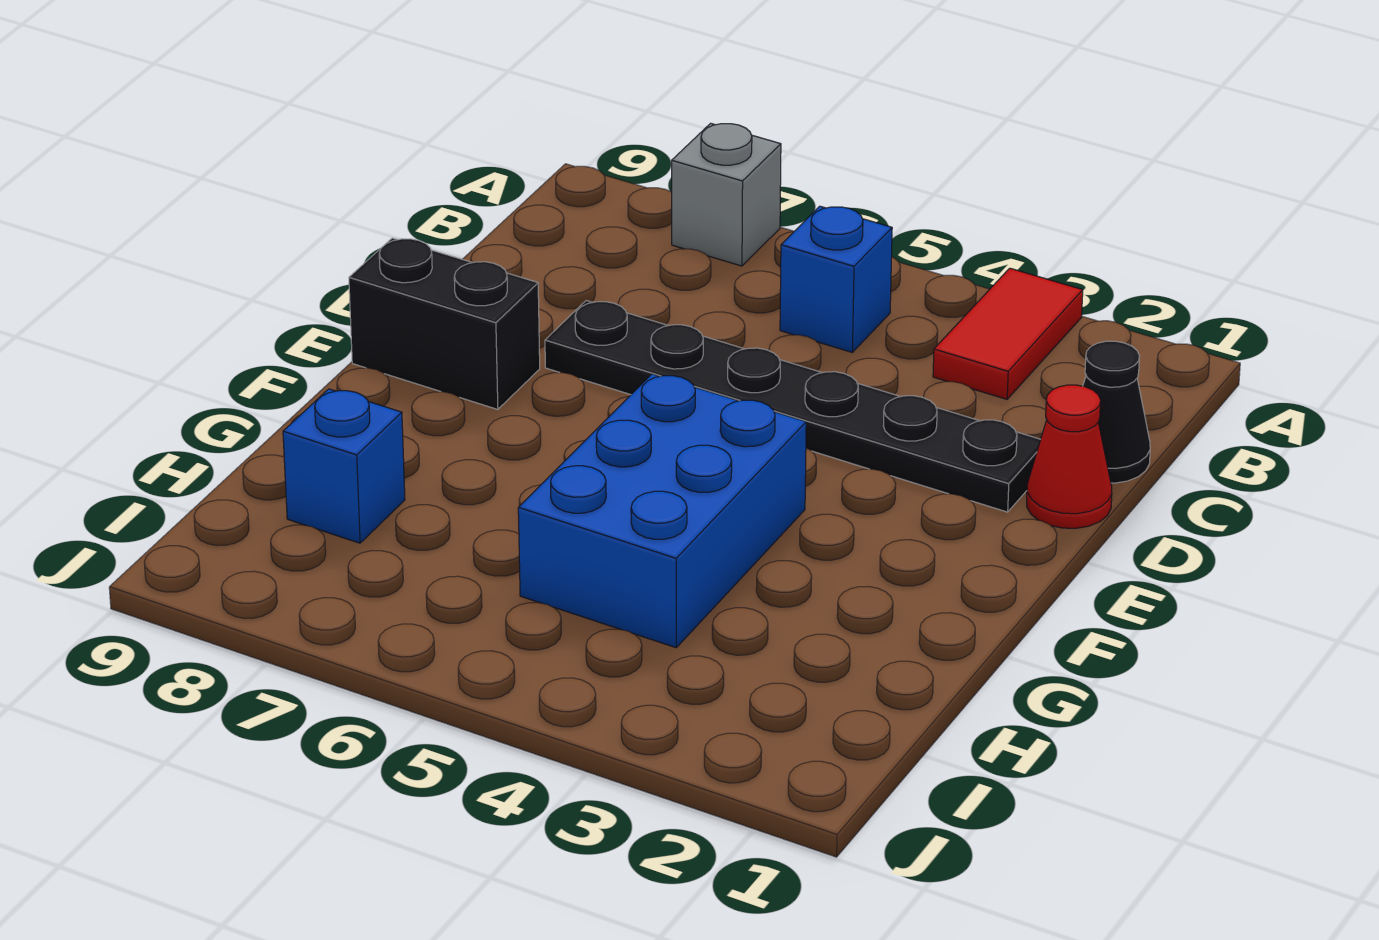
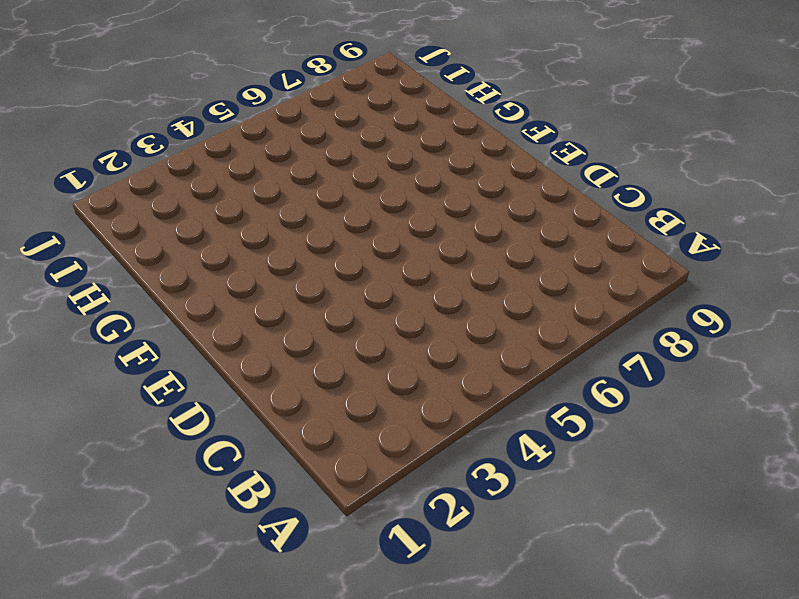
none -> red tile A3:B3 level 1
none -> grey brick A7 level 1

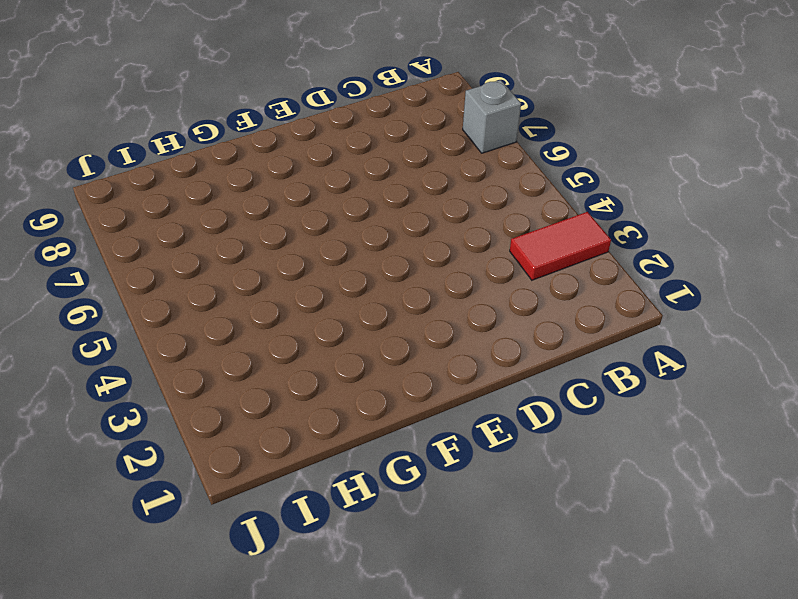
none -> blue brick B5 level 1
none -> black cone C1 level 1

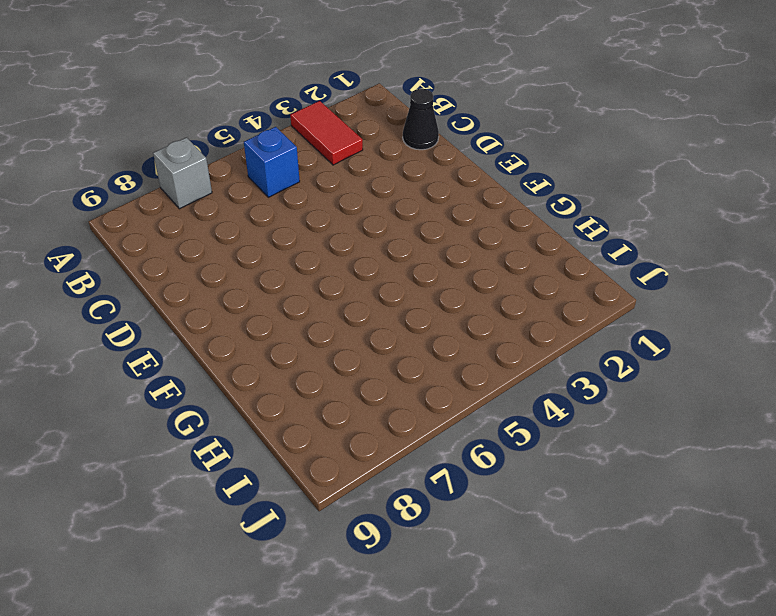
none -> red cone D1 level 1
none -> black plate D2:D7 level 1

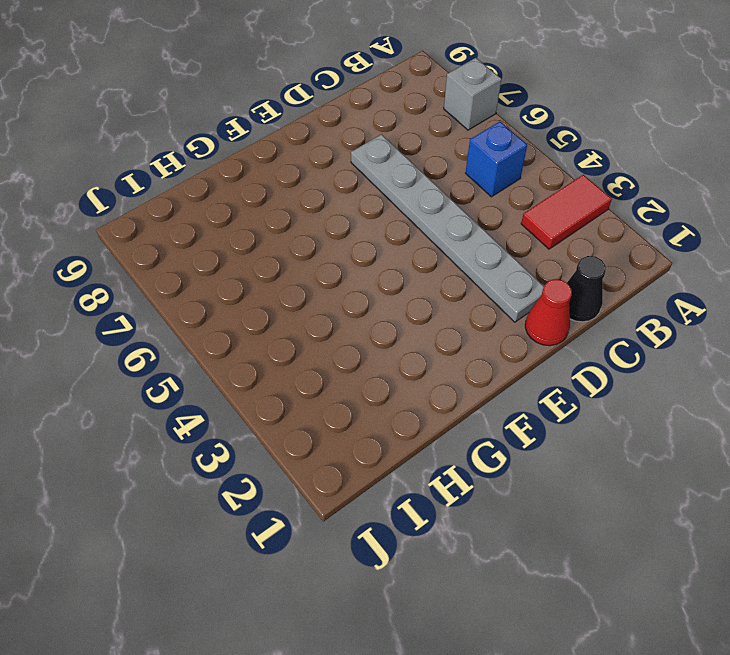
grey plate D2:D7 level 1 -> black plate D2:D7 level 1
none -> black brick E8:E9 level 1
none -> blue brick F4:H5 level 1

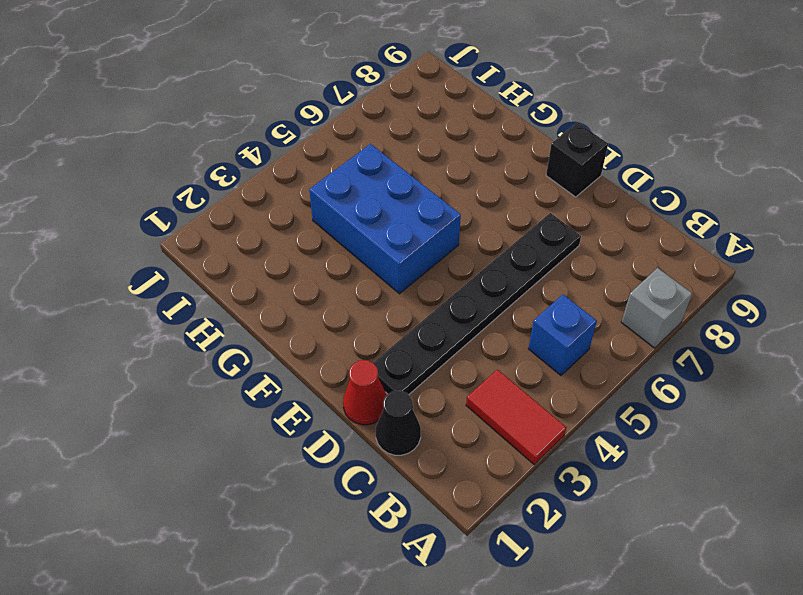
black brick E9 level 1 -> black brick E8:E9 level 1
none -> blue brick H8 level 1

